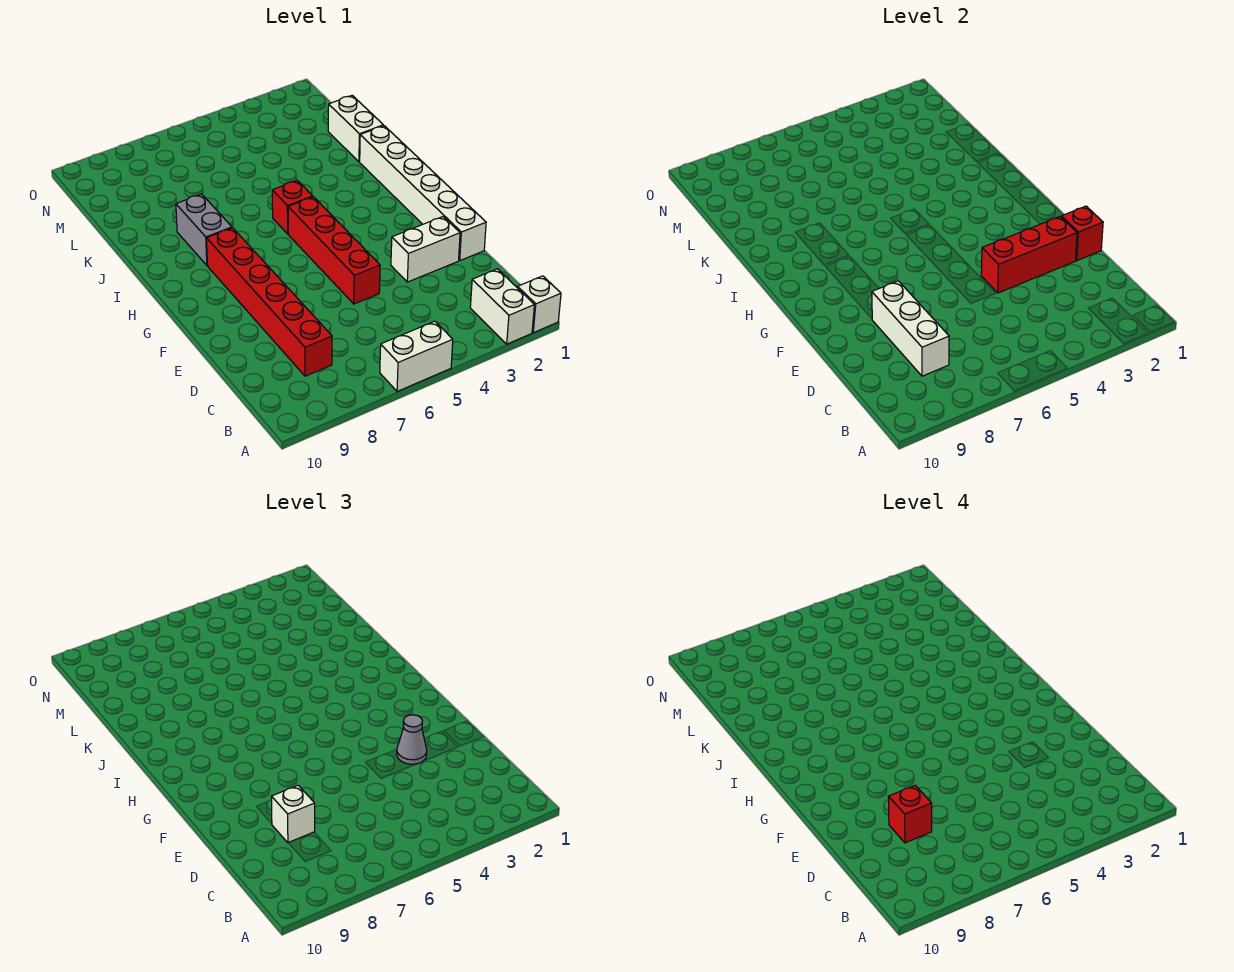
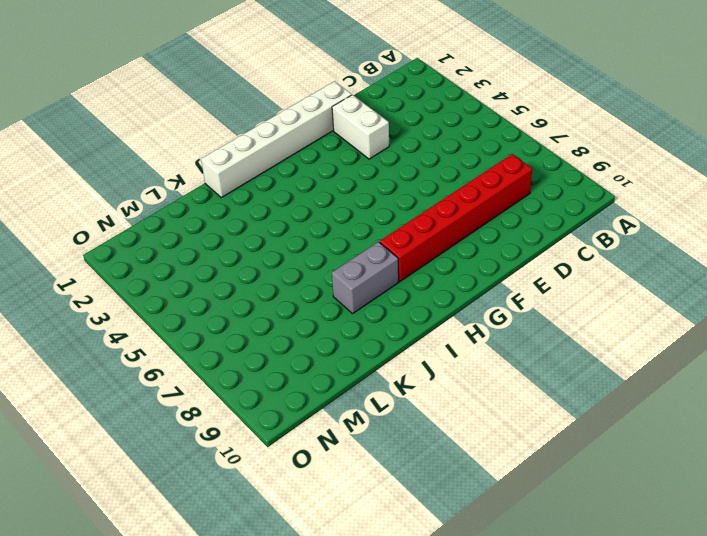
none -> white brick A1 level 1
none -> white brick A2:B2 level 1
none -> white brick A5:A6 level 1

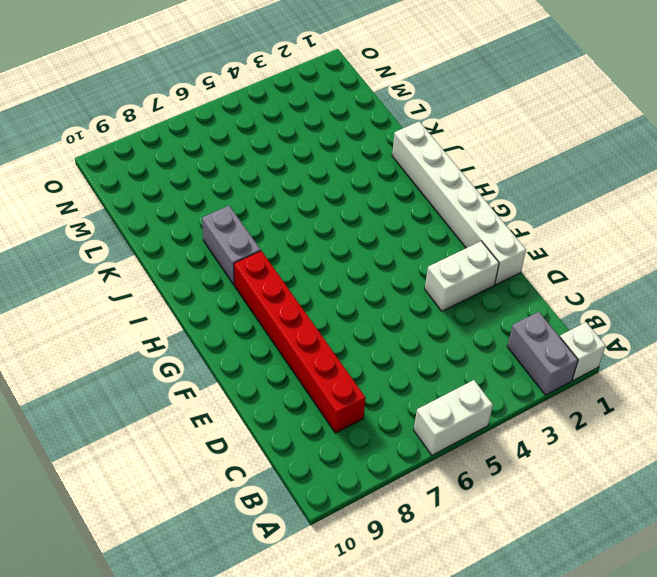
grey brick A2:B2 level 1 -> white brick A2:B2 level 1
none -> red brick E5:H5 level 1
none -> red brick I5 level 1
none -> white brick K1:L1 level 1

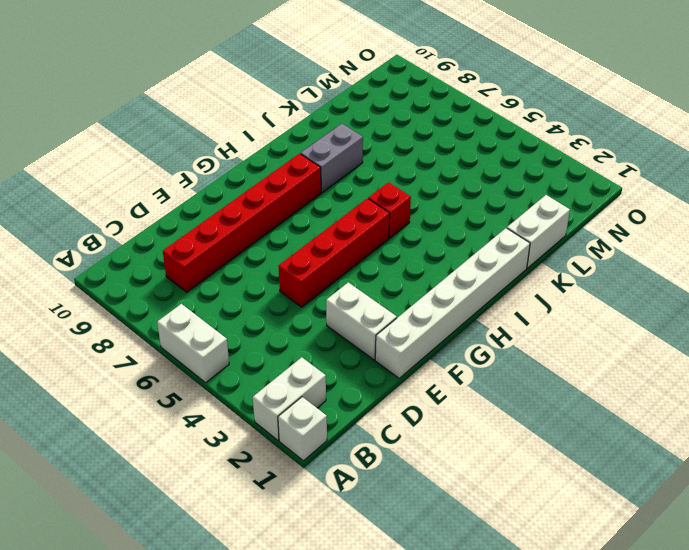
none -> white brick C8:E8 level 2
none -> red brick E1 level 2
none -> red brick E2:E4 level 2

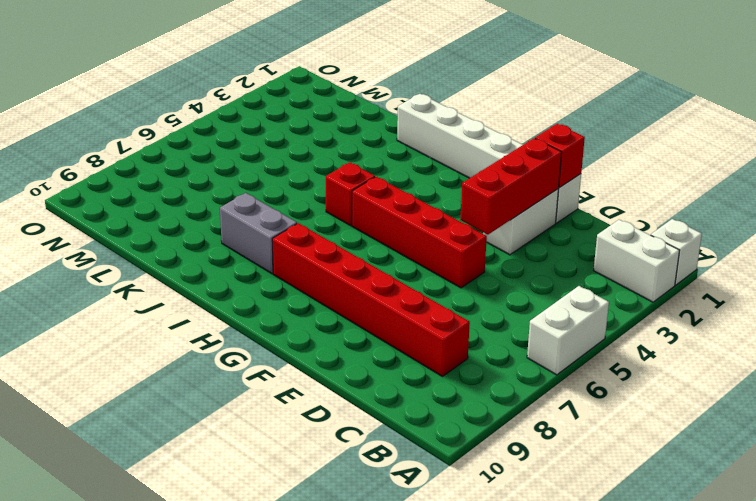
none -> white brick K1:L1 level 1
none -> white brick C8:E8 level 2
none -> white brick D8 level 3

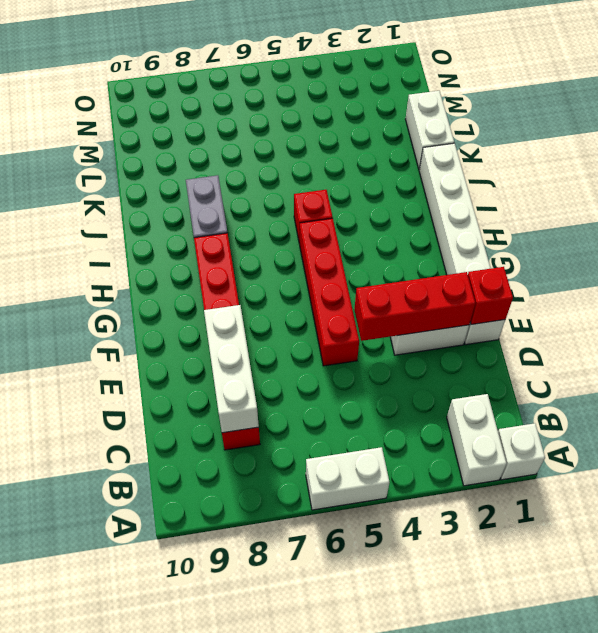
none -> white brick D8 level 3
none -> grey cone E3 level 3
none -> red brick D8 level 4

